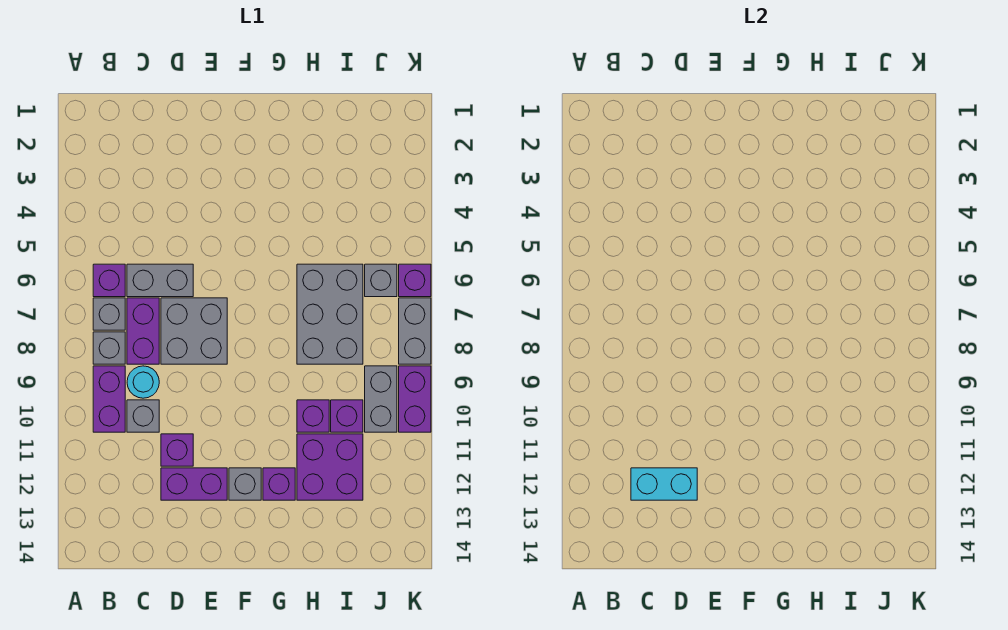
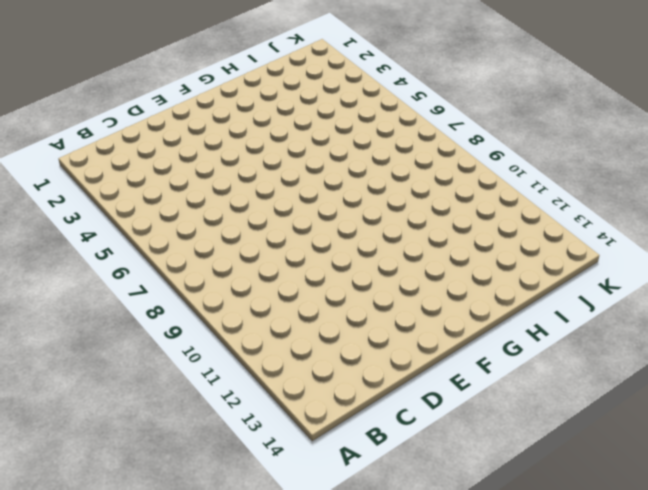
none -> purple brick B6 level 1
none -> grey brick B7 level 1
none -> grey brick B8 level 1

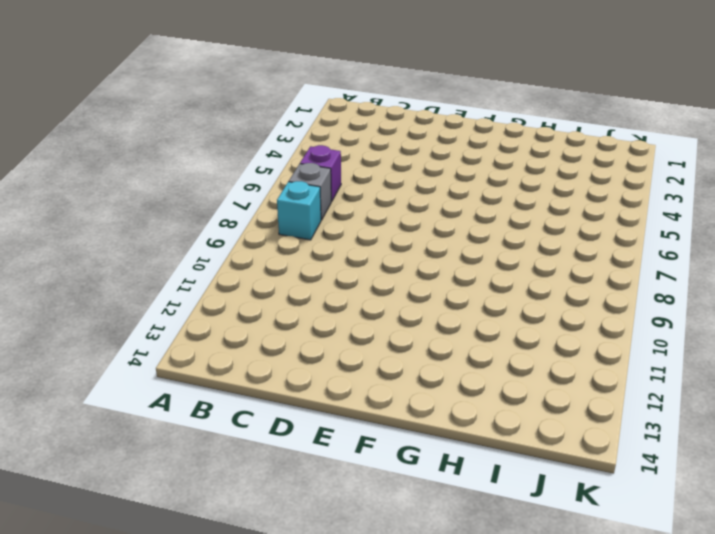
cyan brick B8 level 1 -> grey brick B8 level 1
none -> purple brick B9:B10 level 1
none -> grey brick C6:D6 level 1
none -> purple brick C7:C8 level 1

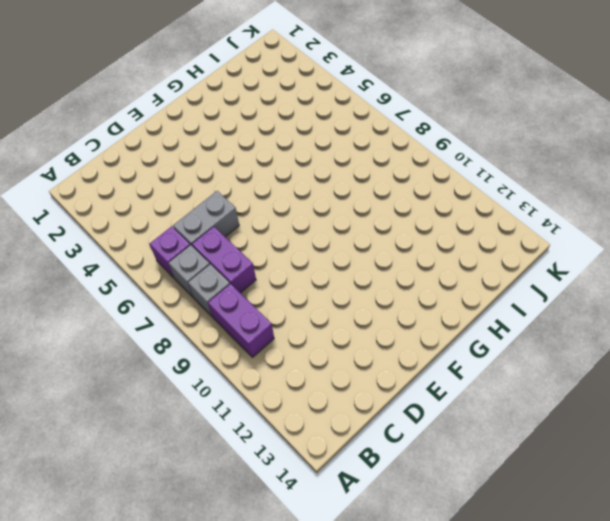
none -> cyan round brick C9 level 1
none -> grey brick C10 level 1
none -> grey brick D7:E8 level 1

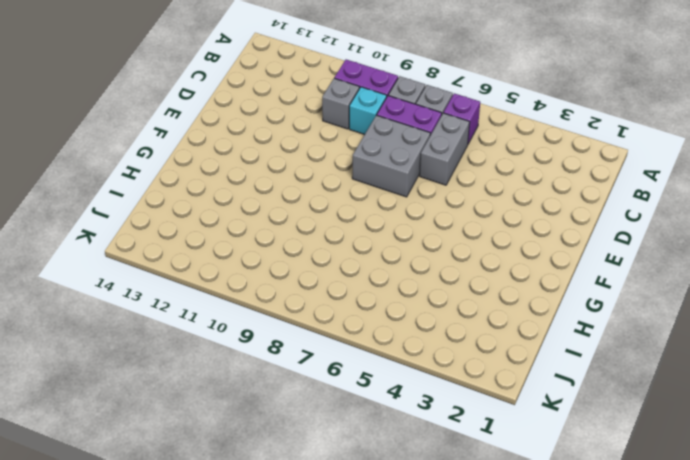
cyan brick C9 level 1 -> cyan round brick C9 level 1
none -> purple brick D11 level 1
none -> purple brick D12:E12 level 1
none -> grey brick F12 level 1

